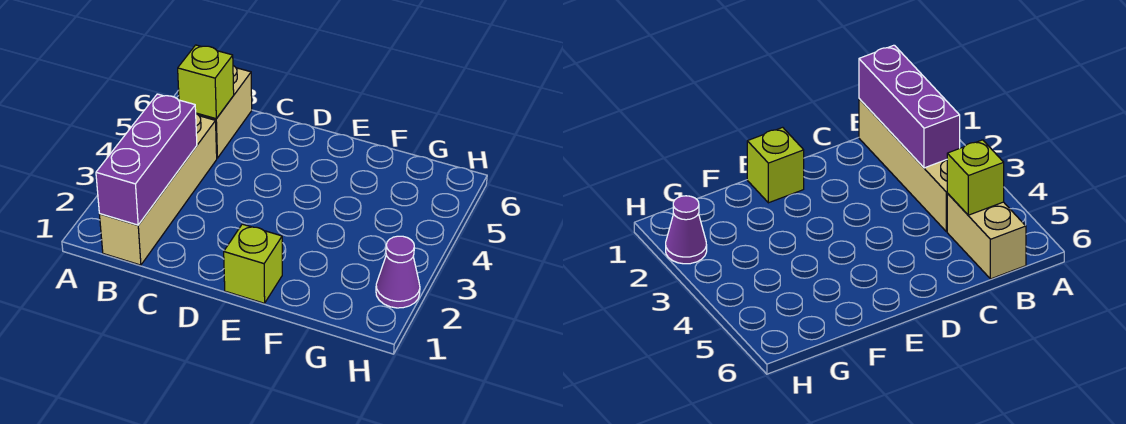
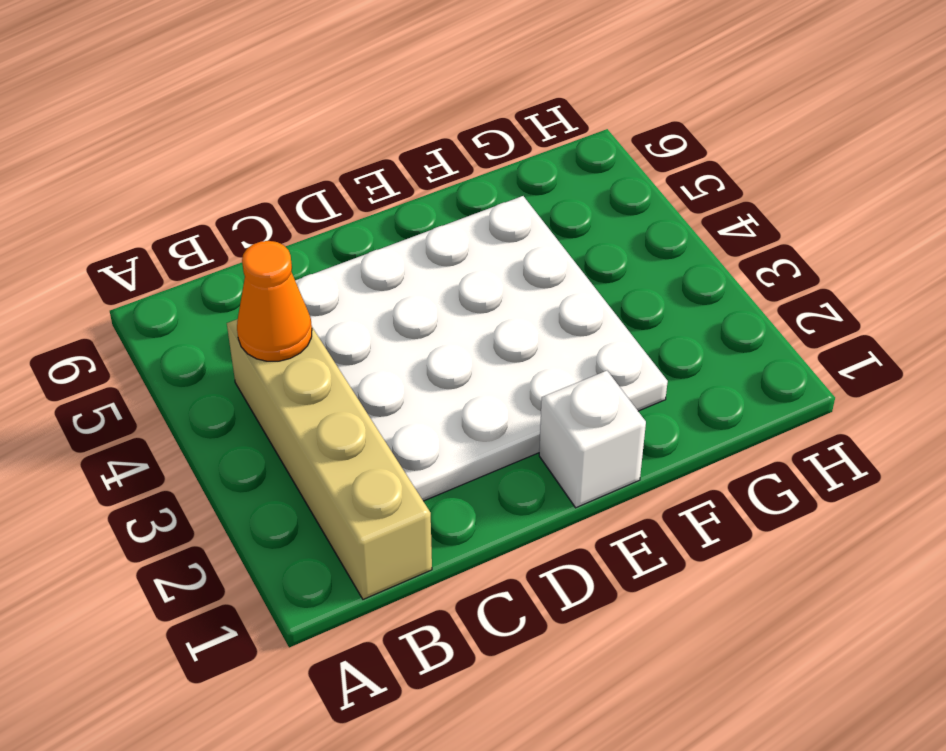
orange cone B4 level 2 -> none
white plate C2:F5 level 1 -> none
white brick E1 level 1 -> lime brick E1 level 1
none -> tan brick B5:B6 level 1
none -> purple cone H2 level 1

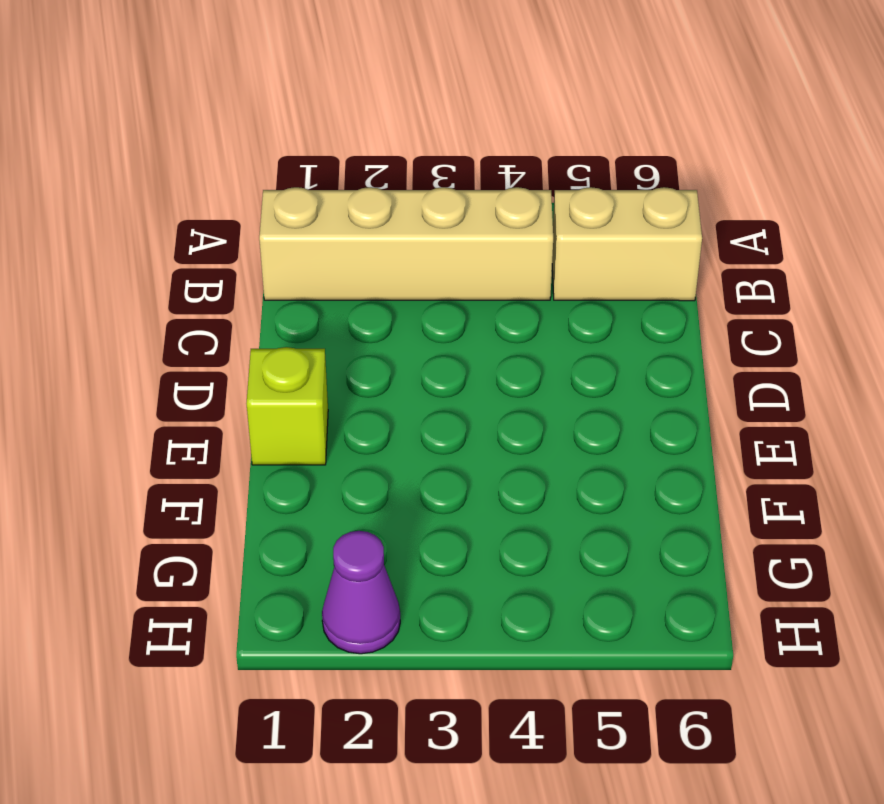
none -> purple brick B1:B3 level 2
none -> lime brick B5 level 2

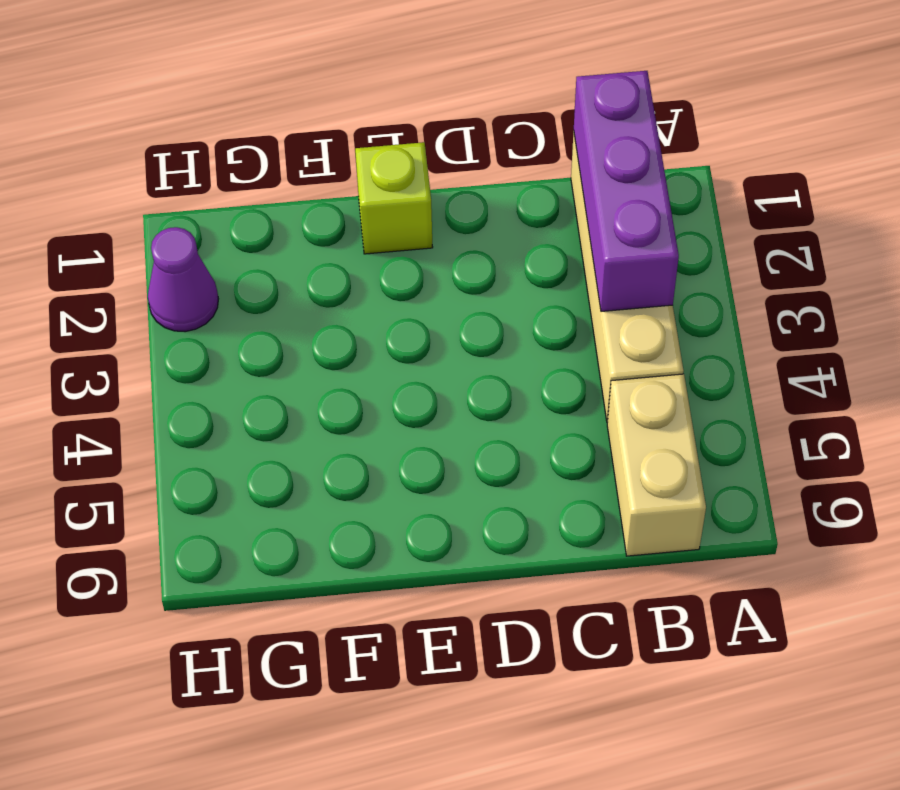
none -> lime brick B5 level 2

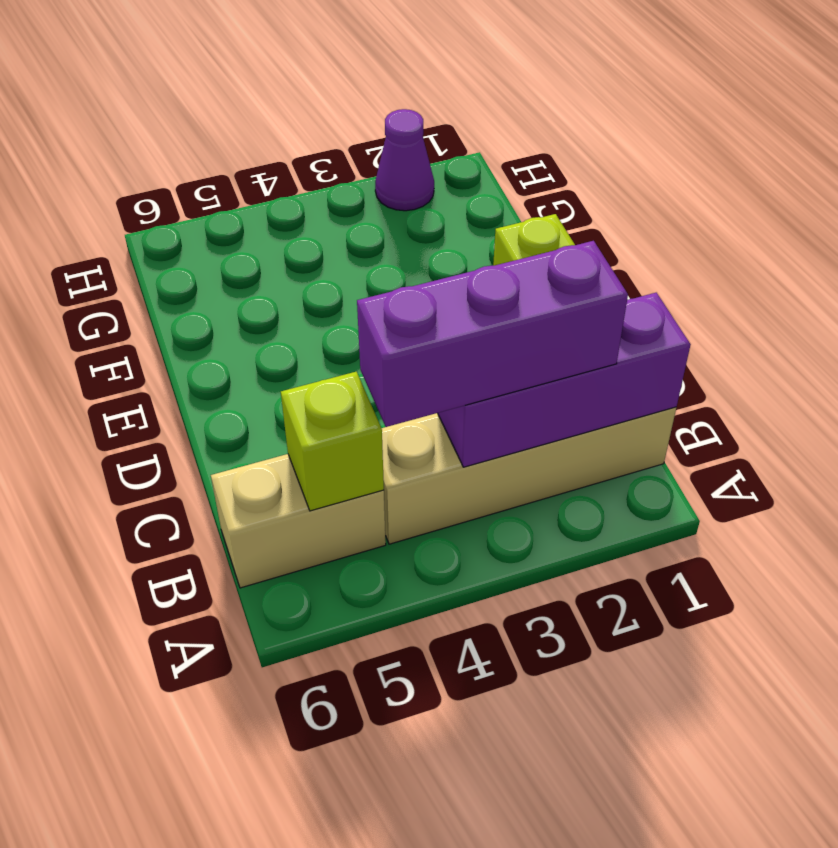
purple brick B2:B4 level 3 -> none

